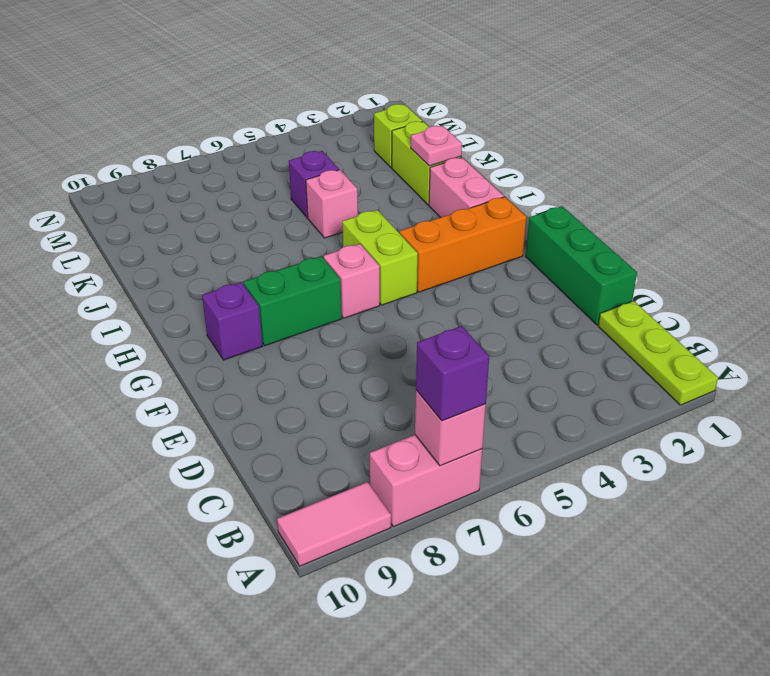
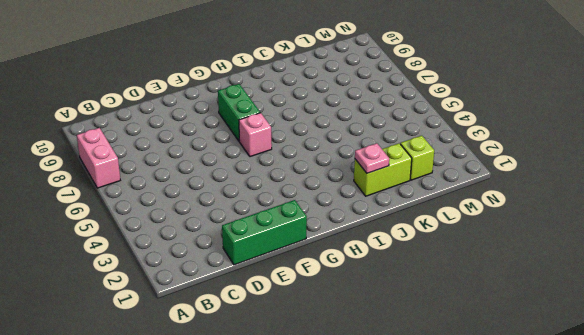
none -> lime plate A1:C1 level 1
none -> pink tile A9:A10 level 1
none -> orange brick G2:G4 level 1

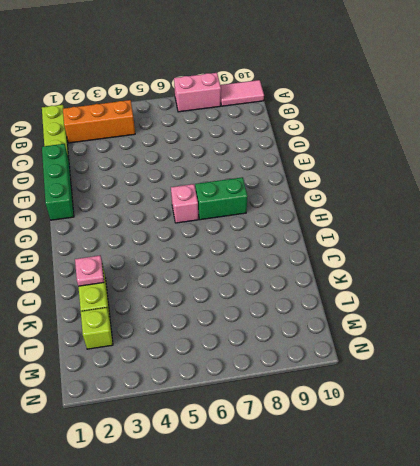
orange brick B2:B4 level 1 -> orange brick G2:G4 level 1
none -> lime brick G5:H5 level 1
none -> purple brick G9 level 1
none -> pink brick H2:I2 level 1

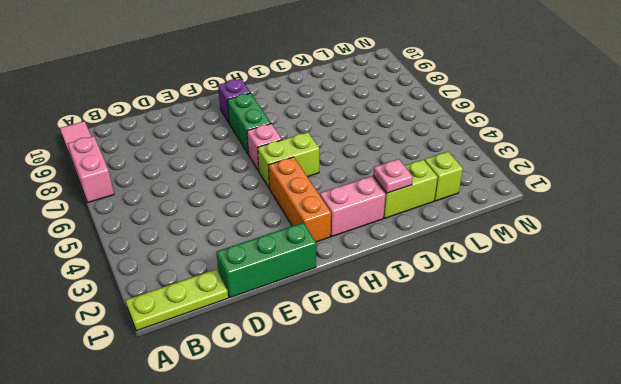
none -> pink brick J5 level 1
none -> purple brick K5 level 1
none -> pink brick A7 level 2

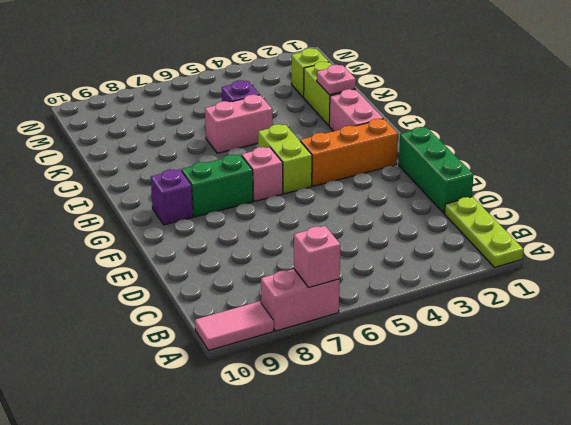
pink brick J5:J6 level 1 -> pink brick J5 level 1
none -> purple brick A7 level 3

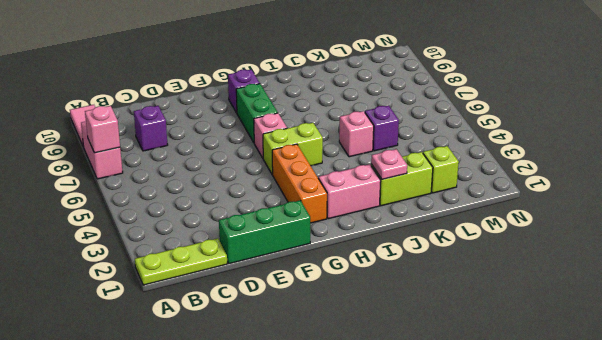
purple brick C8 level 1 -> purple brick A7 level 3

